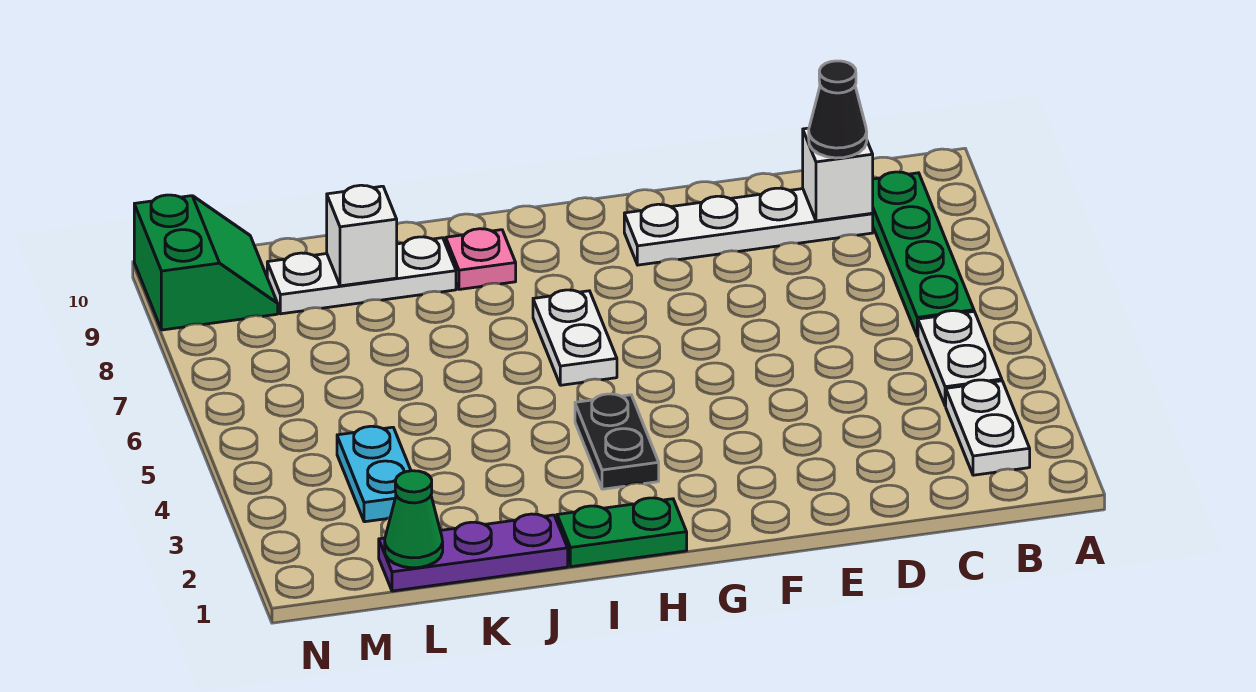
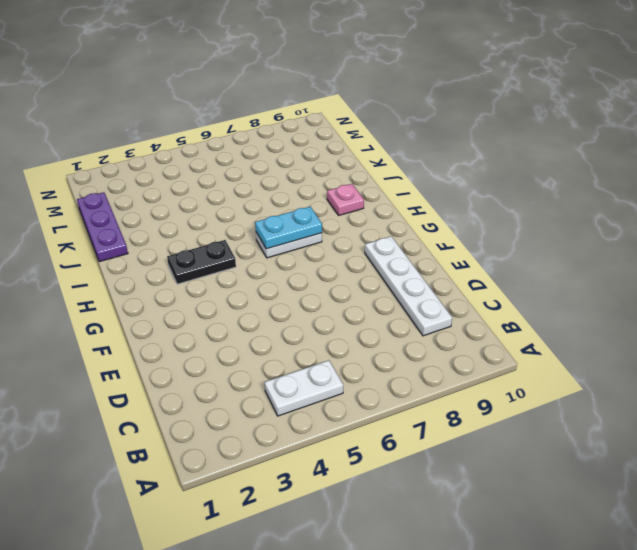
cyan plate H6:H7 level 2 -> cyan plate L3:L4 level 1
none -> white plate B2:B3 level 1
none -> green plate B6:B9 level 1
none -> green plate H1:I1 level 1

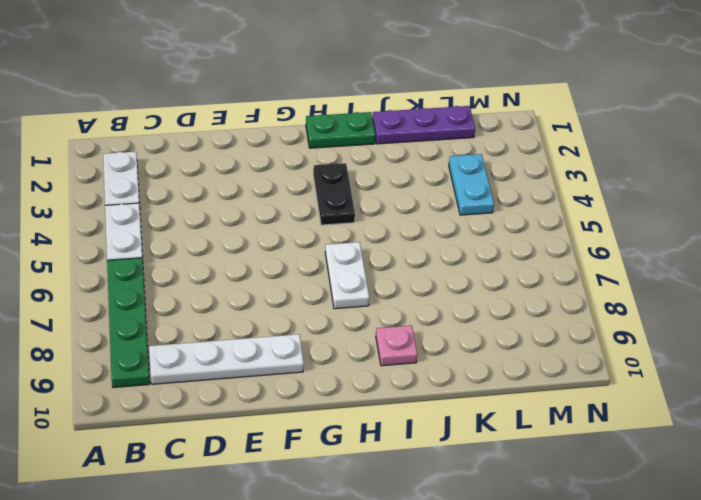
none -> white plate J9:L9 level 1
none -> green slope M9:N10 level 1 top N
none -> white brick C9 level 2

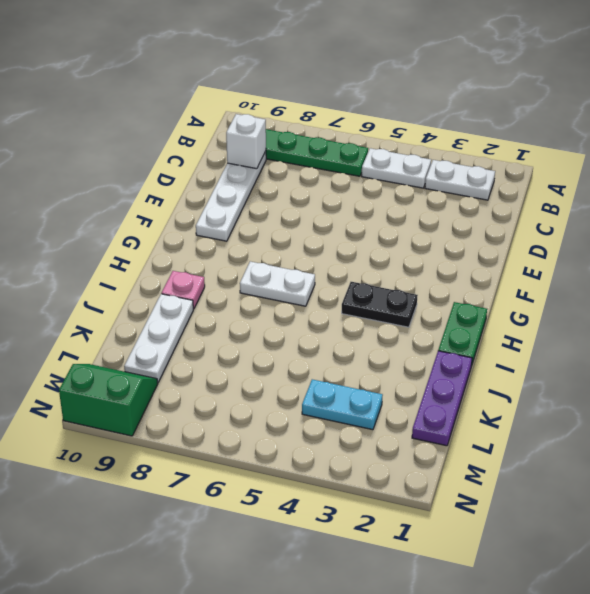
none -> white brick K9 level 2
none -> green cone L1 level 2
none -> black cone C9 level 3

